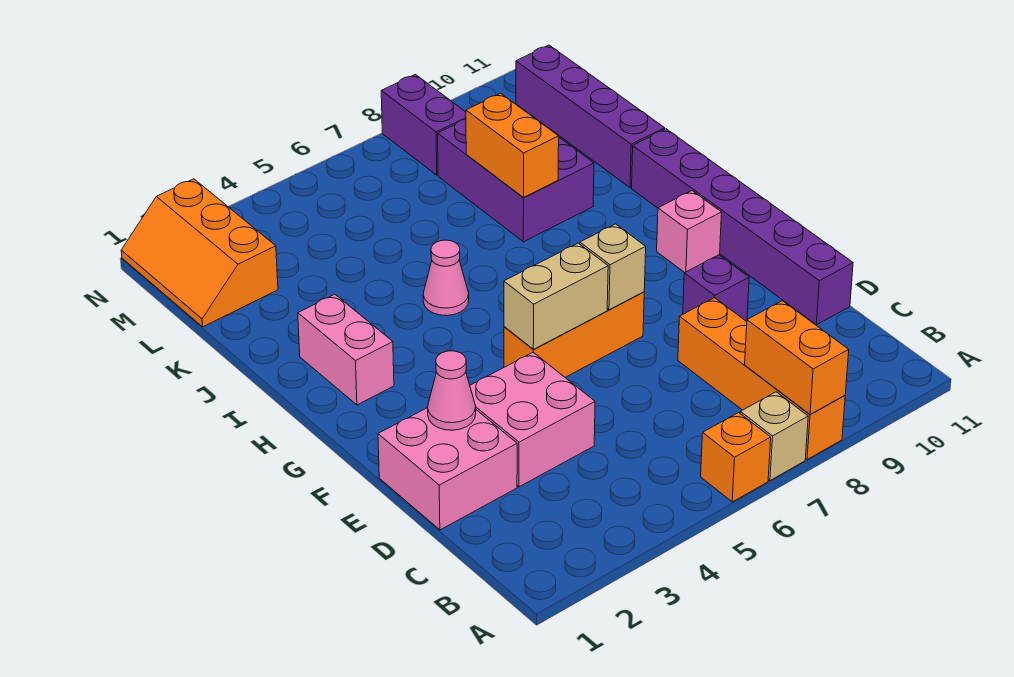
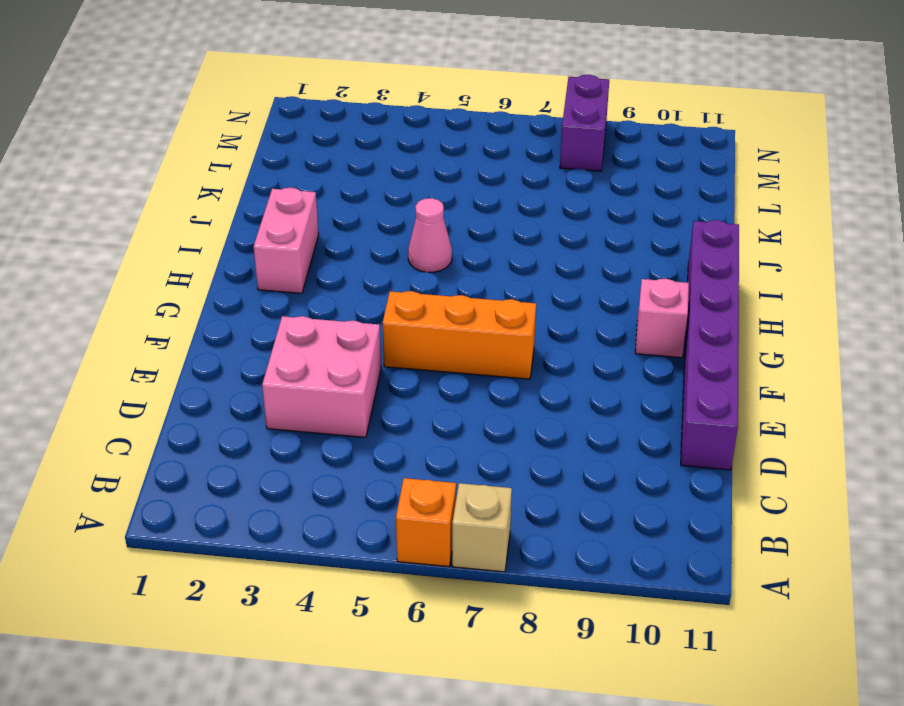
none -> orange brick A8:D8 level 1
none -> pink brick D1:E2 level 1
none -> purple brick E9 level 1

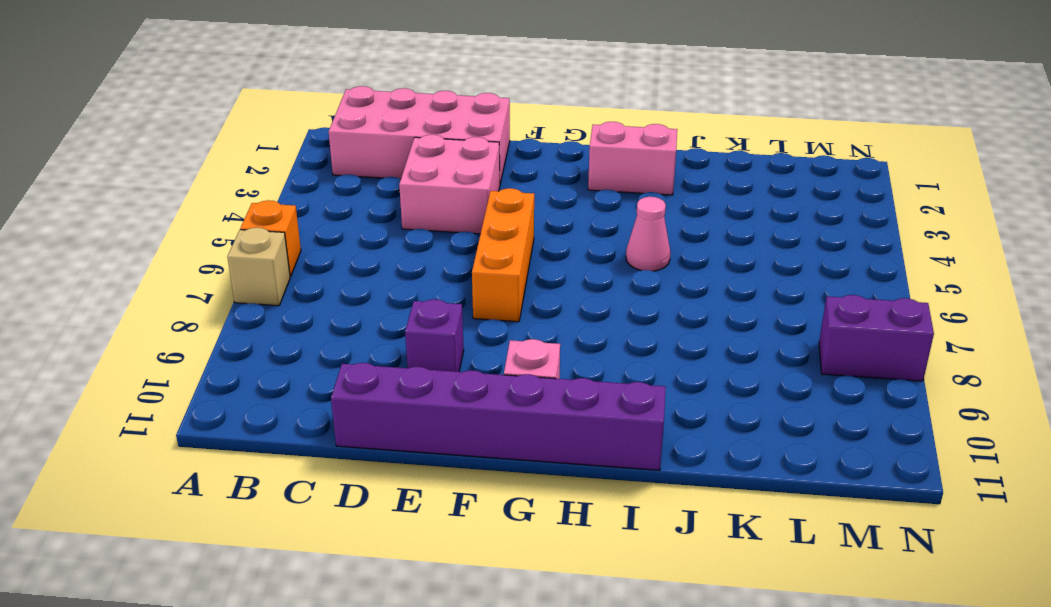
pink brick B1:E2 level 1 -> pink brick D1:E2 level 1
none -> orange brick A8:D8 level 1
none -> purple brick J8:L9 level 1
none -> purple brick J11:M11 level 1

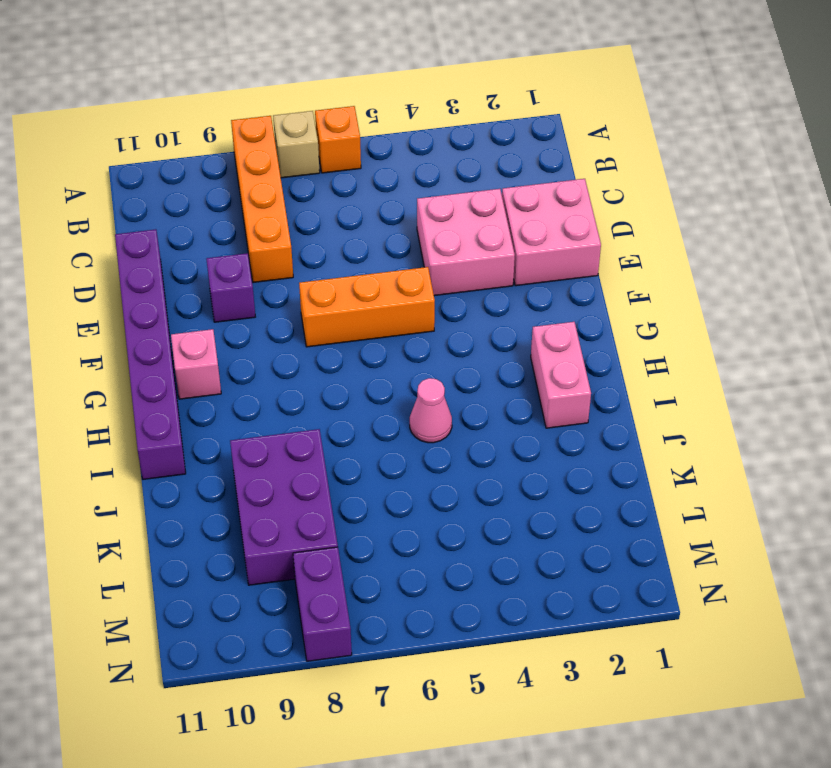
none -> purple brick J11:M11 level 1
none -> orange slope L1:N2 level 1 top 2
none -> orange brick A8:B8 level 2

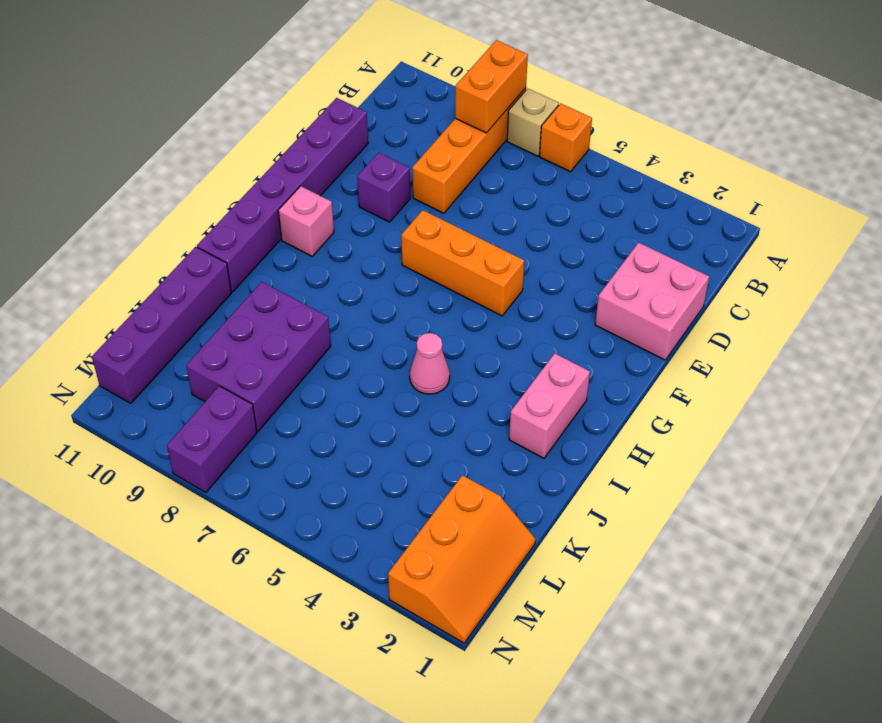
none -> pink brick D3:E4 level 1
none -> pink cone E2 level 2
none -> tan brick F5:F6 level 2

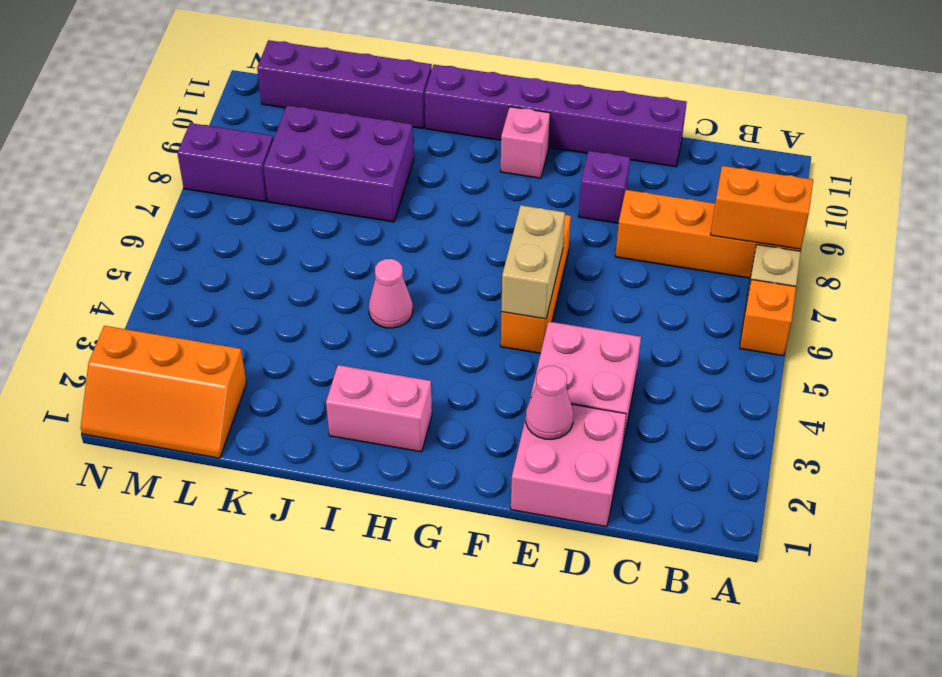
none -> tan brick F7 level 2
none -> orange brick J8:K8 level 2

